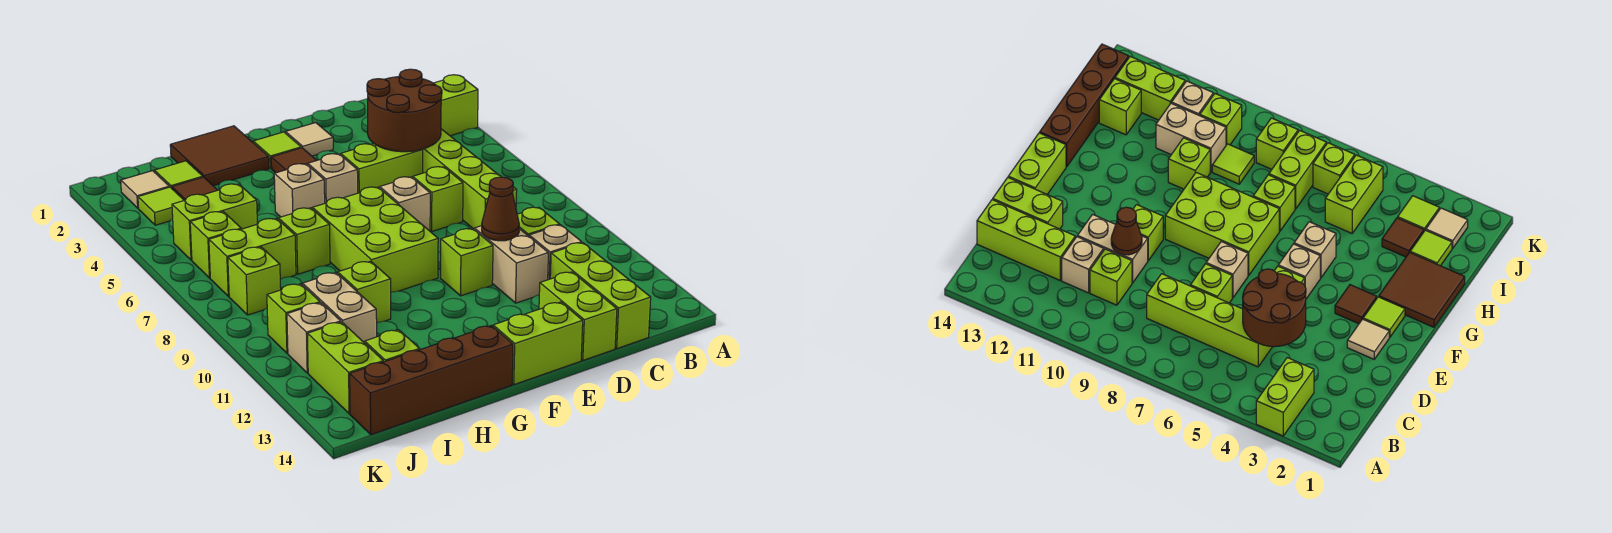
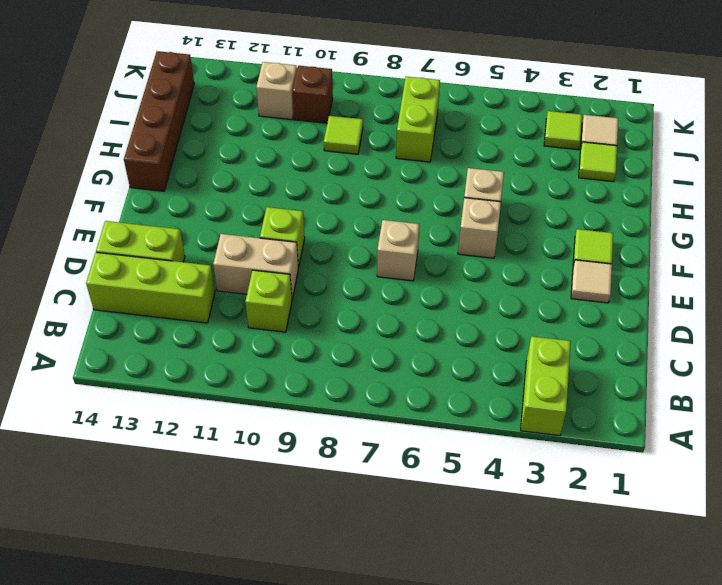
brown brick J10 level 1 -> lime brick J10 level 1
none -> lime brick C5:C8 level 1
none -> tan brick C11 level 1
none -> lime brick D5:E5 level 1
none -> lime brick D7 level 1

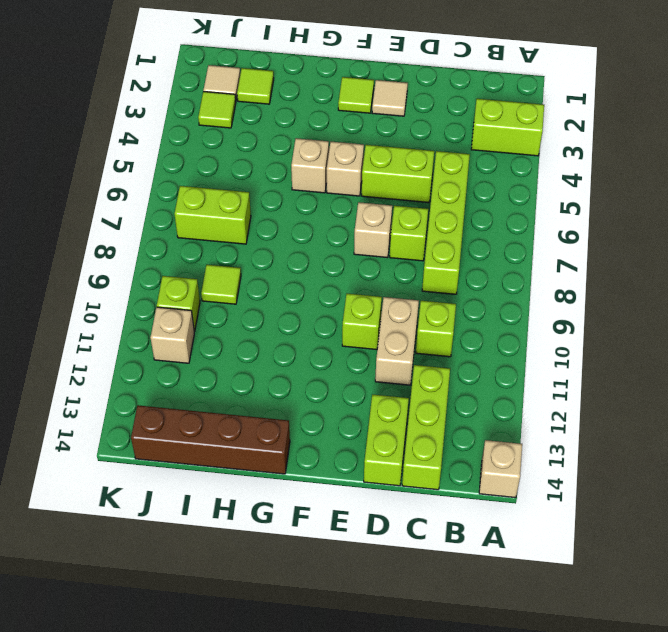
tan brick A14 level 1 -> tan brick C11 level 1
none -> lime brick E14:F14 level 1
none -> brown tile F3 level 1
none -> lime brick F7:G9 level 1
none -> brown tile G1:H2 level 1

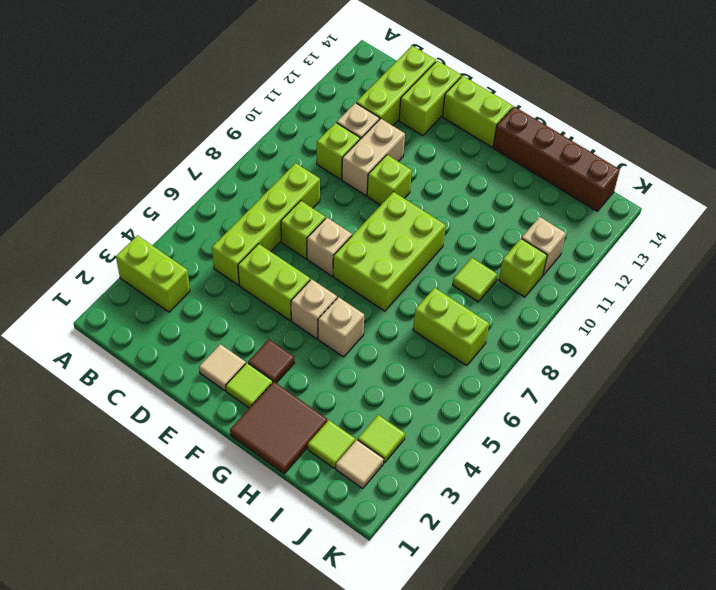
none -> lime brick H7 level 1
none -> lime brick H10 level 1
none -> brown tile I3 level 1
none -> lime brick I5:J5 level 1

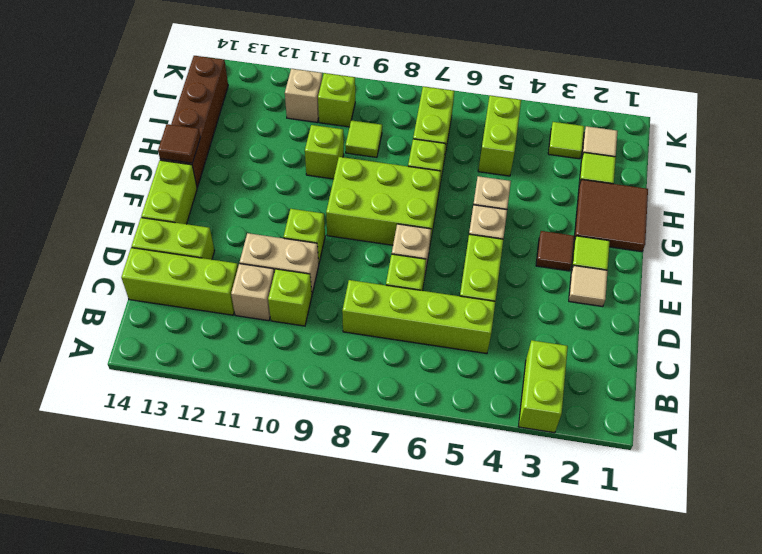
brown tile G14 level 2 -> brown tile I3 level 1
none -> tan brick I10:I11 level 1
none -> lime brick I13 level 1
none -> lime brick J6 level 1
none -> lime brick J8 level 1

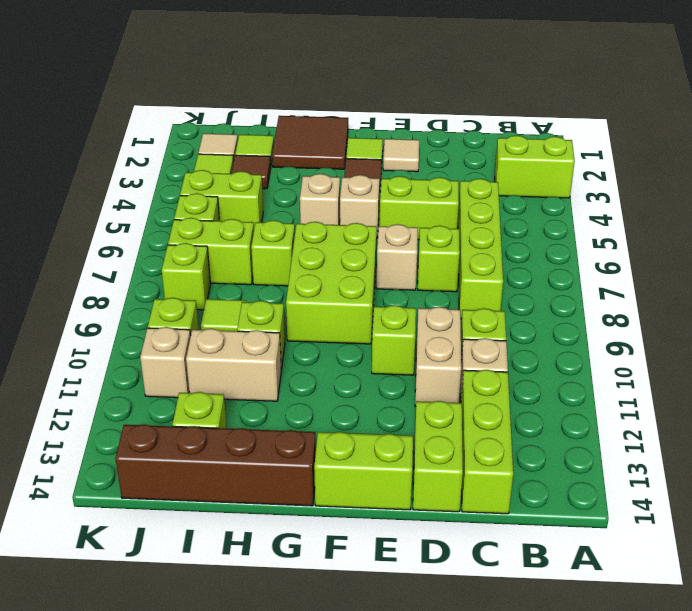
tan brick H11:I11 level 1 -> tan brick I10:I11 level 1
none -> lime brick J12:J13 level 1
none -> brown round brick C4:D5 level 2
none -> brown cone D10 level 2

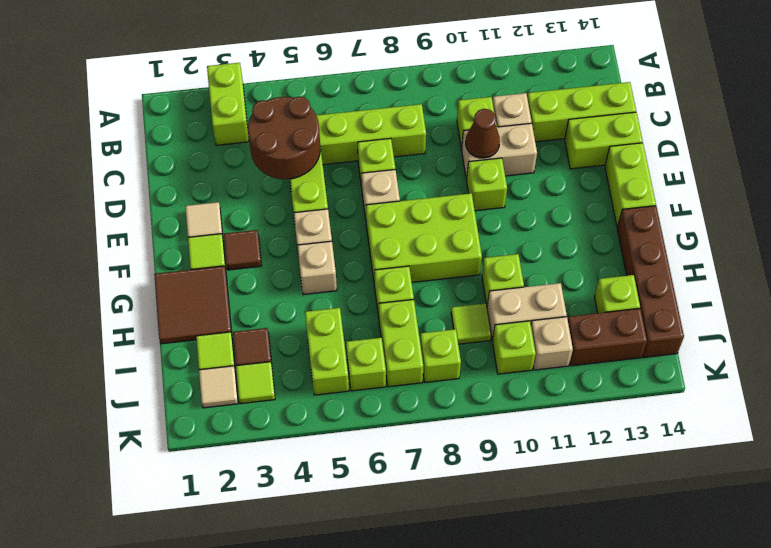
brown brick J12:J13 level 1 -> lime brick J12:J13 level 1

